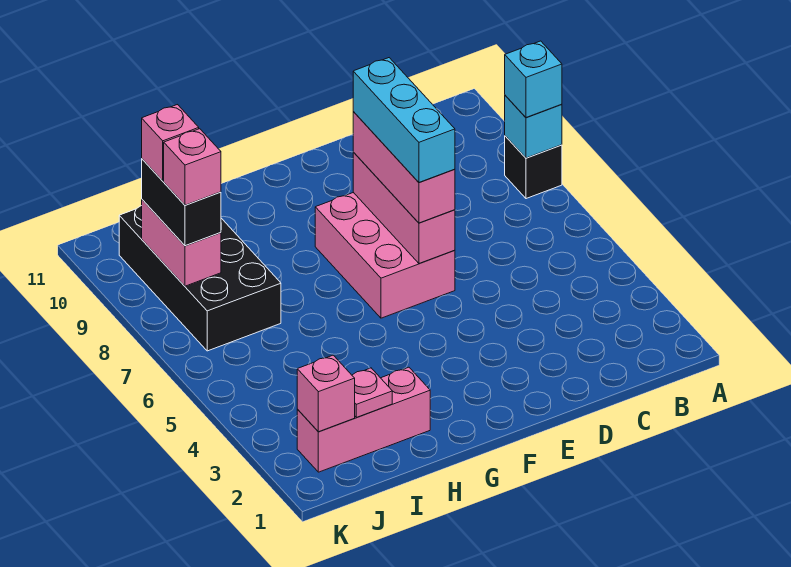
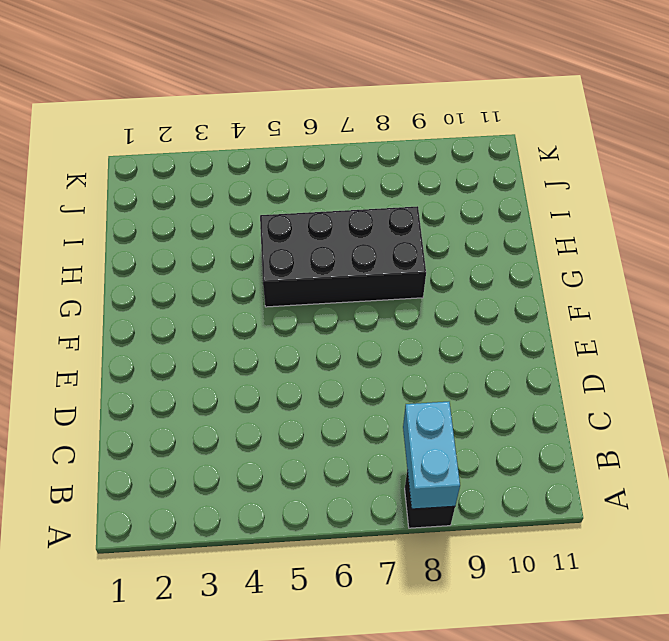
cyan brick A8:B8 level 2 -> cyan brick A8 level 2
black brick G5:H8 level 1 -> black brick I7:J10 level 1
none -> pink brick E6:F8 level 1
none -> pink brick H2:J2 level 1
none -> pink brick E6:E8 level 2

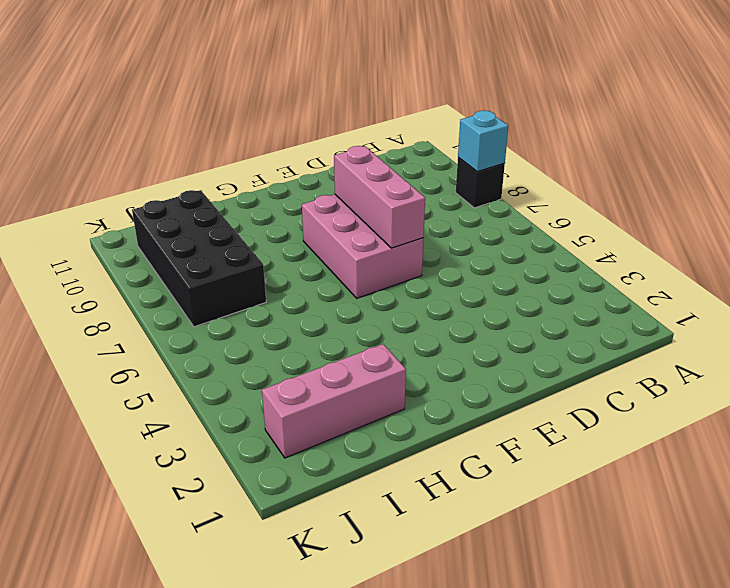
none -> pink plate I2 level 2
none -> pink brick J2 level 2
none -> pink brick J8:J9 level 2

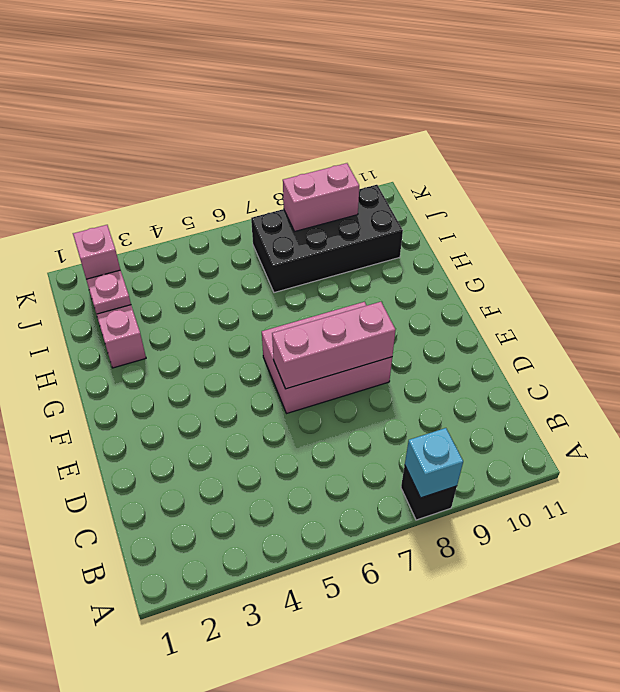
none -> cyan brick A8 level 3
none -> pink brick E6:E8 level 3
none -> black brick J8:J9 level 3

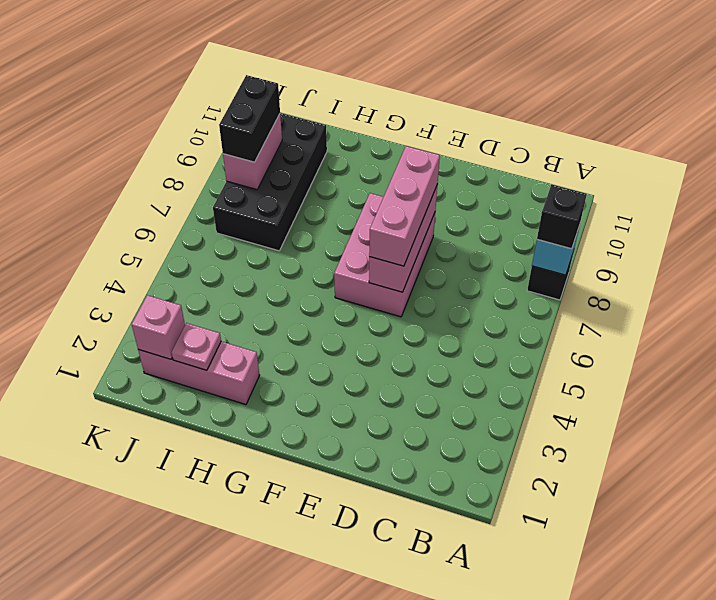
black brick A8 level 3 -> cyan brick A8 level 3
none -> cyan brick E6:E8 level 4
none -> pink brick J8 level 4
none -> pink brick J9 level 4

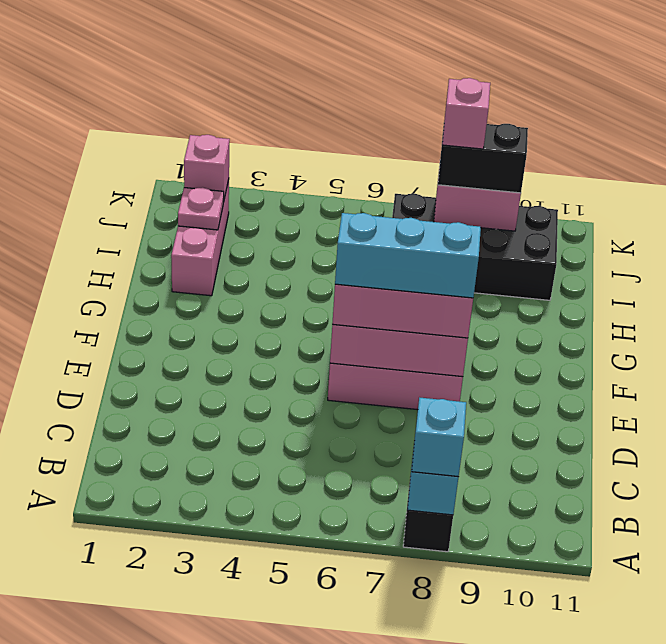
none -> pink brick J9 level 4

